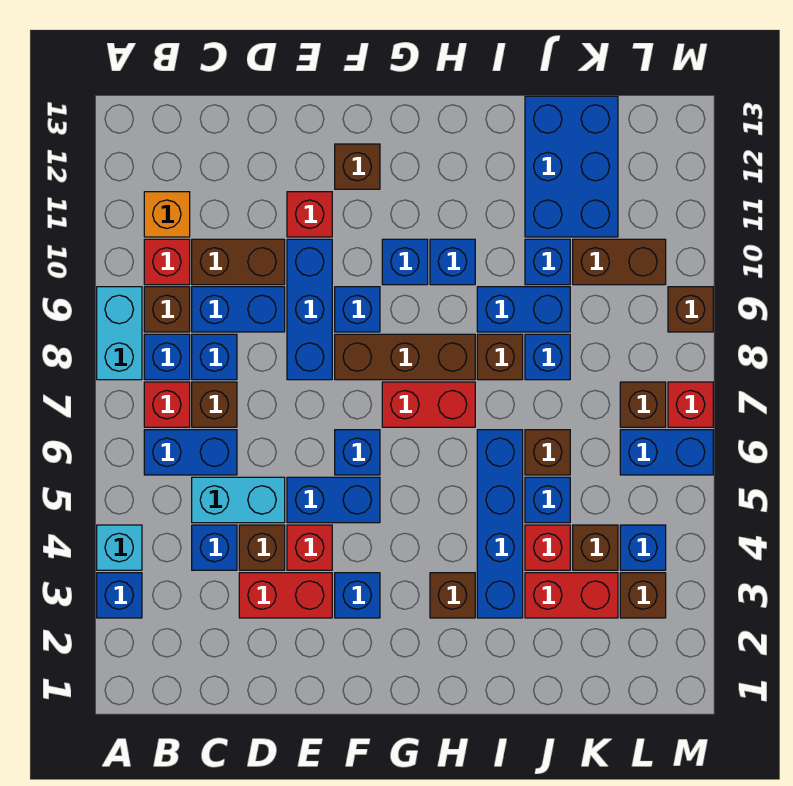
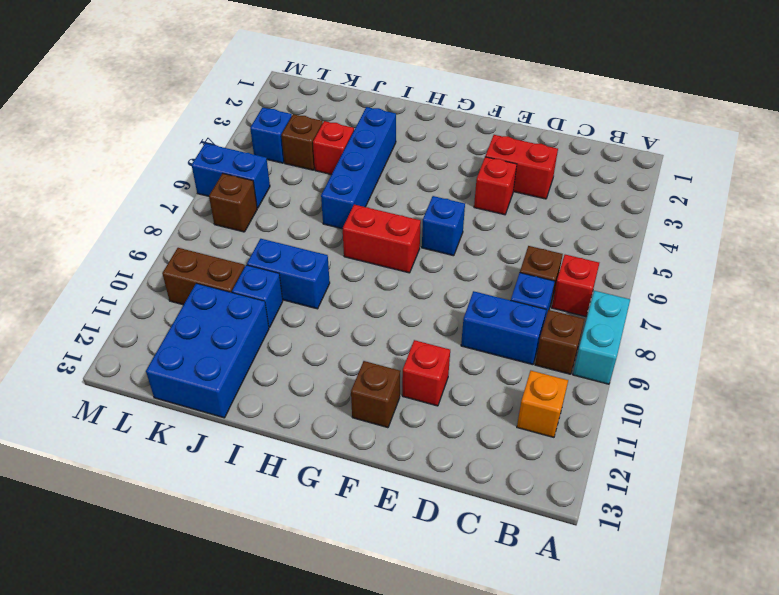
none -> blue brick A3 level 1
none -> cyan brick A4 level 1
none -> blue brick B6:C6 level 1
none -> blue brick B8 level 1

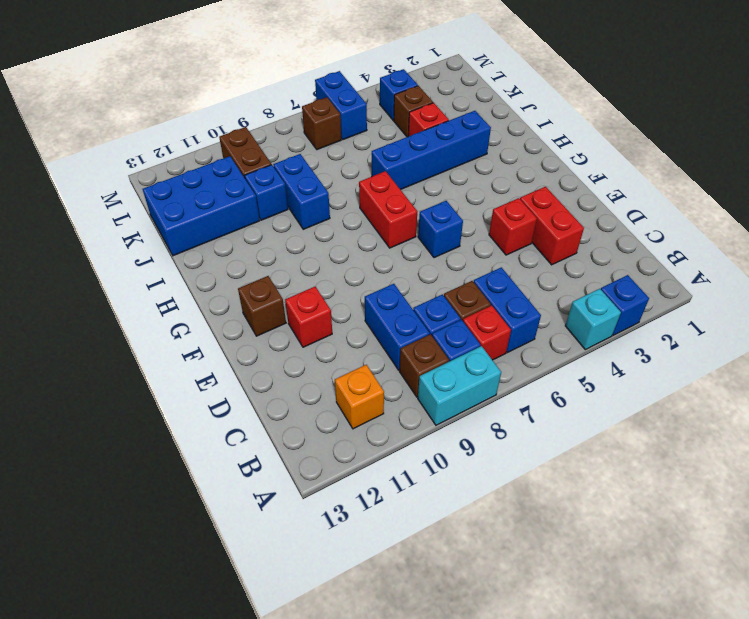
none -> red brick B10 level 1
none -> blue brick C4 level 1
none -> cyan brick C5:D5 level 1
none -> brown brick C10:D10 level 1

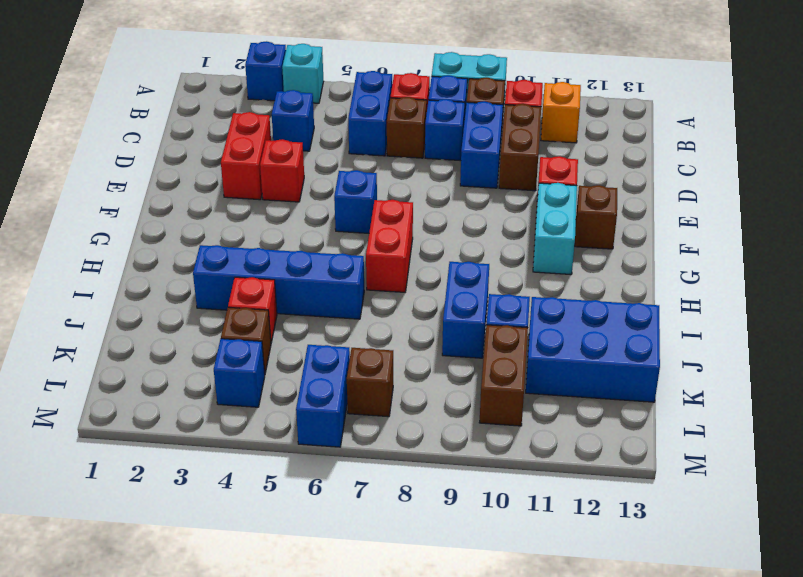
cyan brick F11:G11 level 1 -> cyan brick C5:D5 level 1
none -> brown brick D4 level 1
none -> blue brick E5:F5 level 1
none -> blue brick E8:E10 level 1
none -> blue brick F3 level 1

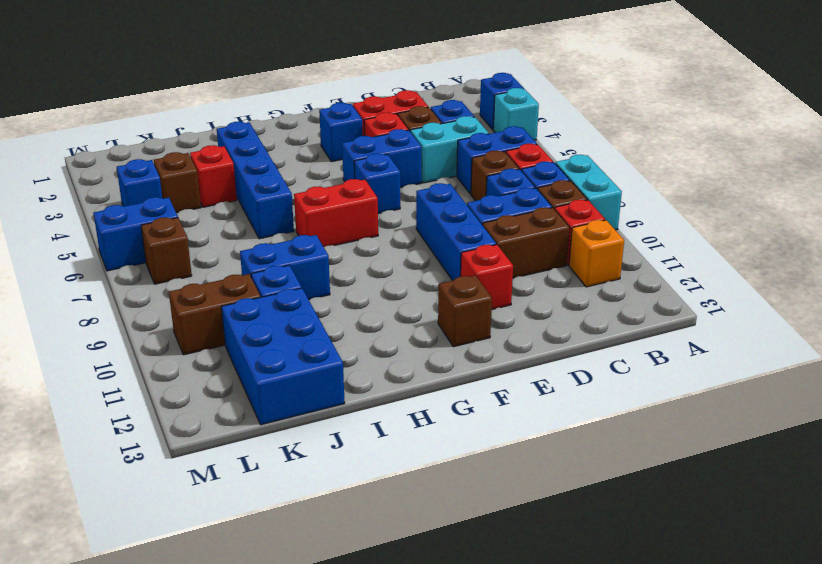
none -> brown brick F8:H8 level 1
none -> blue brick F9 level 1
none -> blue brick G10 level 1
none -> brown brick H3 level 1

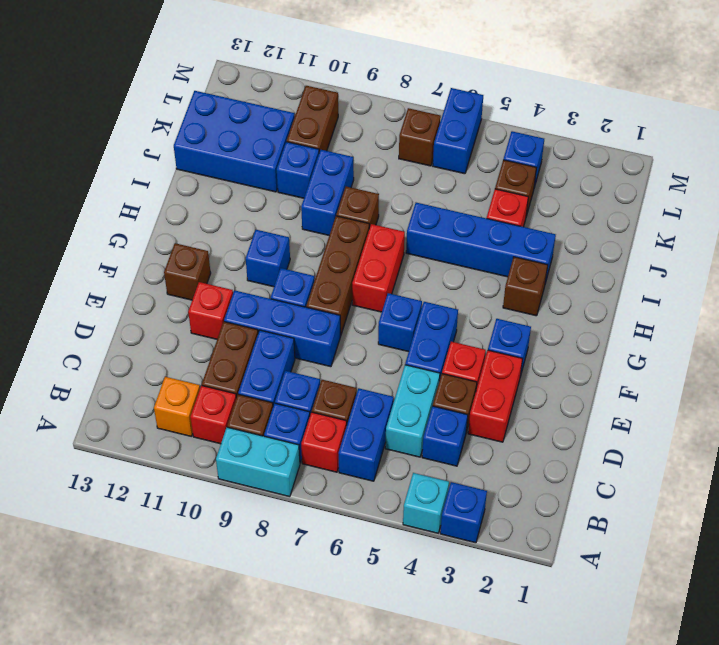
none -> blue brick H10 level 1
none -> red brick J3:K3 level 1
none -> blue brick J5 level 1
none -> brown brick J6 level 1

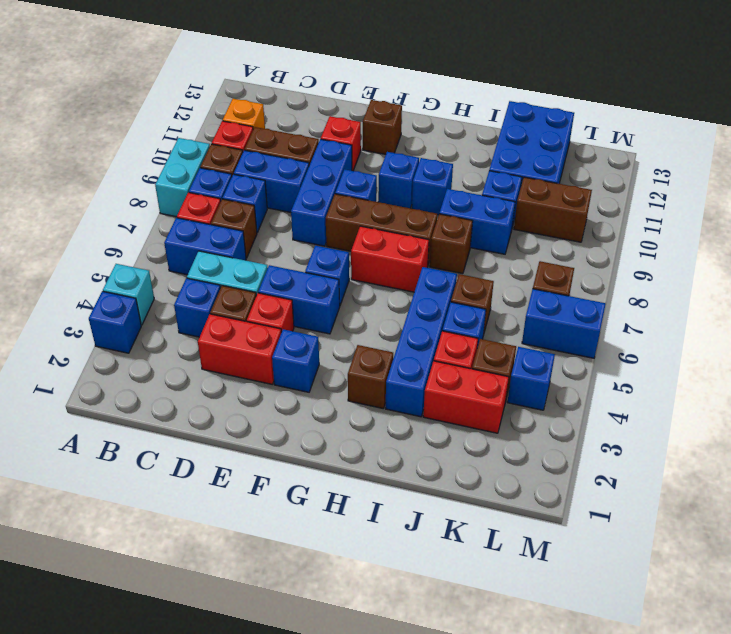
none -> blue brick J8 level 1
none -> brown brick L3 level 1
none -> red brick M7 level 1
none -> brown brick M9 level 1

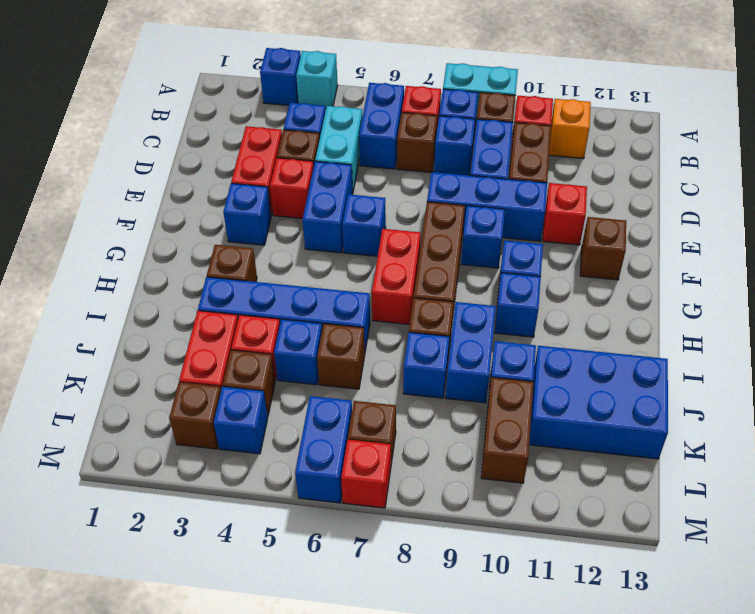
none -> brown brick M9 level 1

